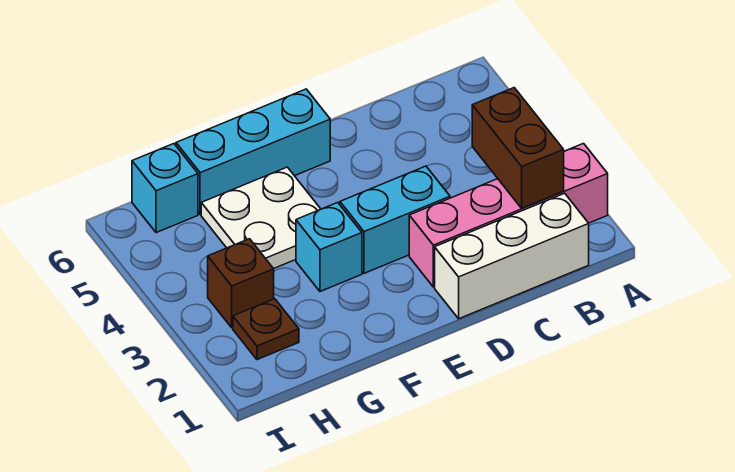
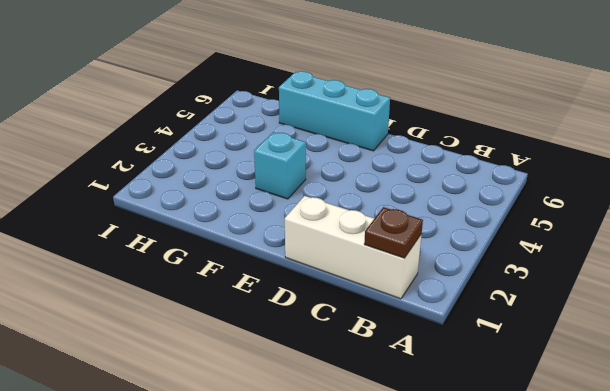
brown plate B1 level 2 -> brown plate H2 level 1
none -> pink brick A2:D2 level 1
none -> cyan brick D3:E3 level 1

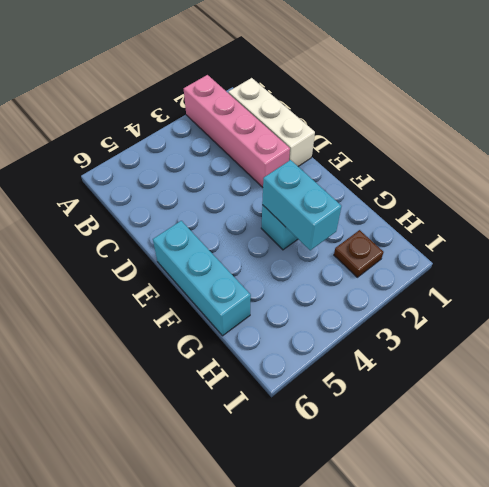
cyan brick F3:G3 level 2 -> cyan brick D3:E3 level 1
none -> white plate F4:G5 level 1
none -> brown brick H3 level 1

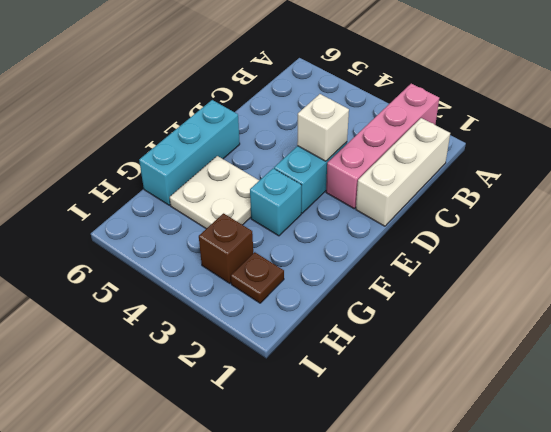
white brick D3 level 2 -> none
none -> cyan brick H6 level 1
none -> brown brick B2:B3 level 2

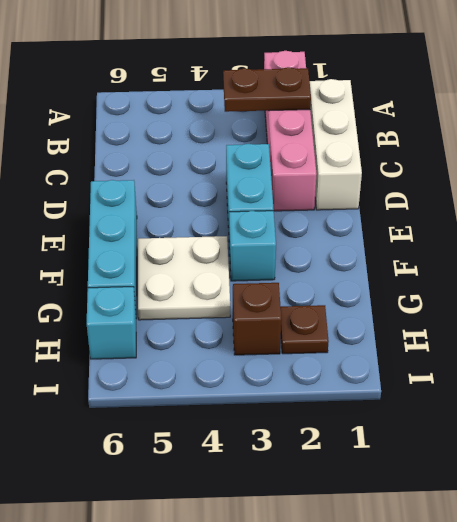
brown plate B2:B3 level 2 -> brown brick B2:B3 level 2

